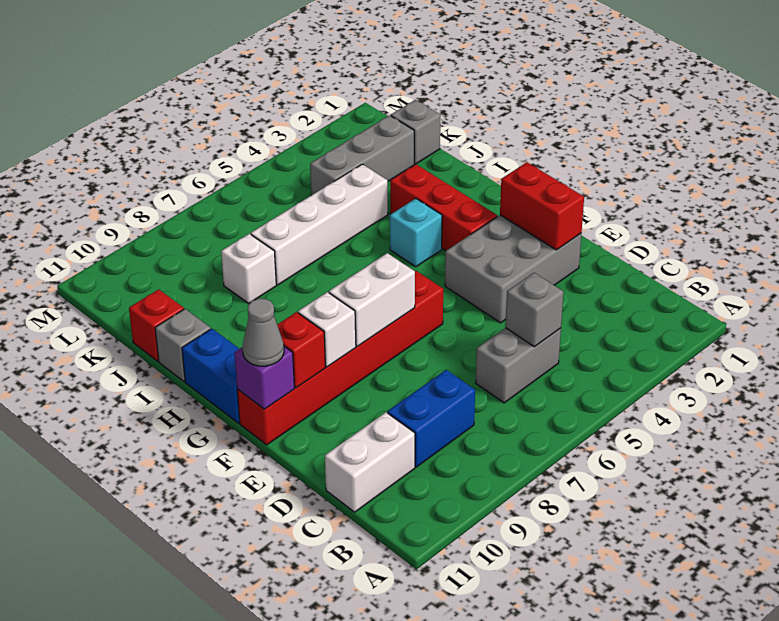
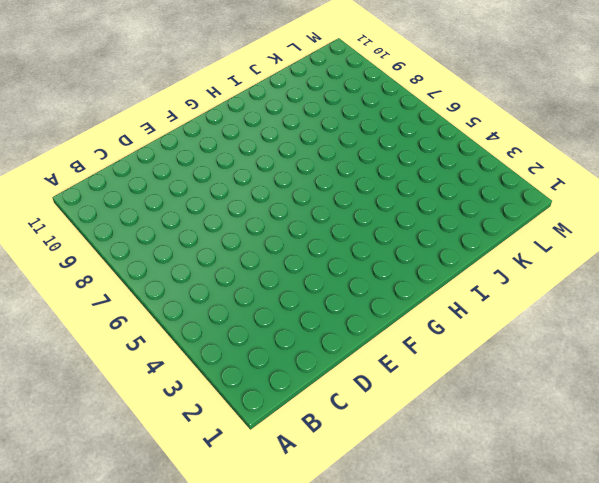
none -> grey brick C5:C6 level 1
none -> blue brick C8:C9 level 1
none -> white brick C10:C11 level 1

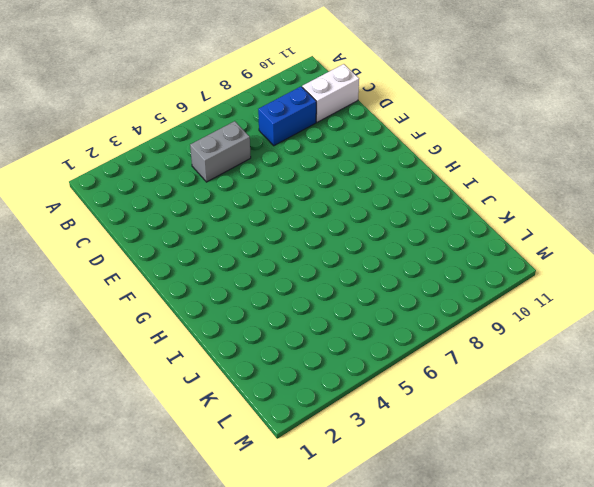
none -> grey brick E2:F4 level 1
none -> red brick F6:F11 level 1
none -> red brick G3:I3 level 1

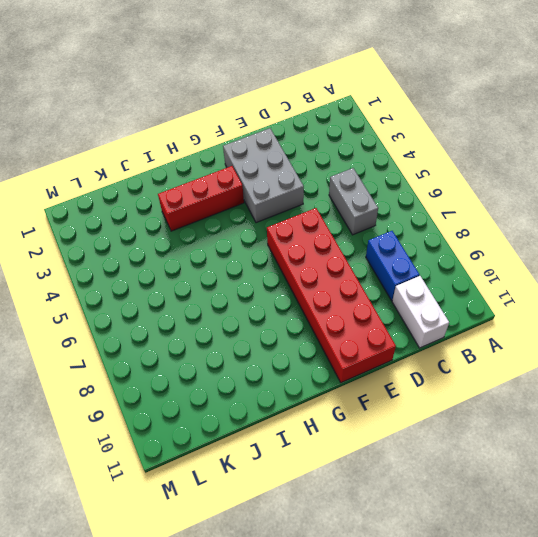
red brick E6:F11 level 1 -> red brick F6:F11 level 1
none -> blue brick G11:H11 level 1
none -> cyan brick H4 level 1
none -> grey brick I11 level 1

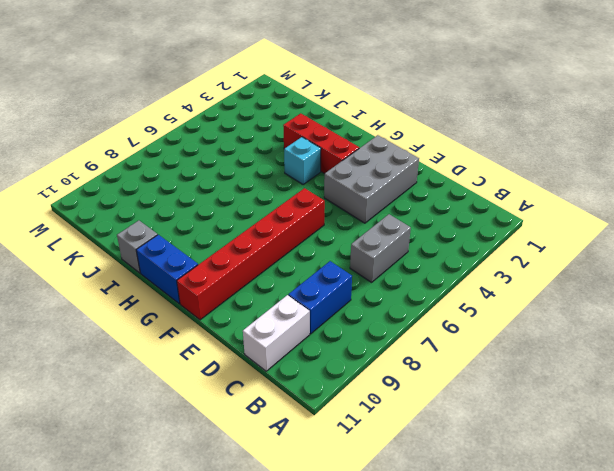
none -> white brick J4:J7 level 1
none -> white brick J8 level 1
none -> red brick J11 level 1

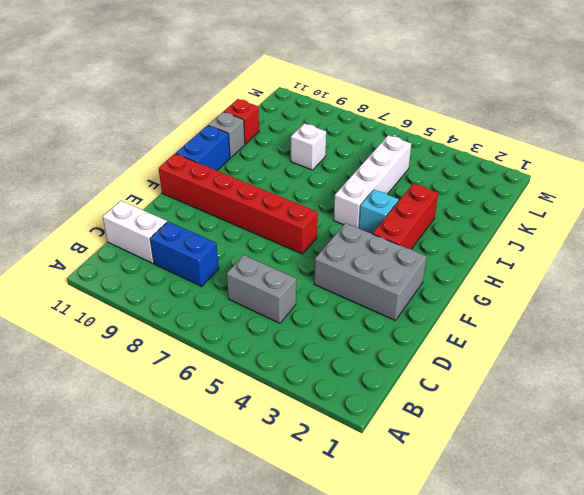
white brick H5:K5 level 1 -> white brick J4:J7 level 1
none -> grey brick K1 level 1
none -> grey brick K2:K4 level 1
none -> grey brick C5 level 2

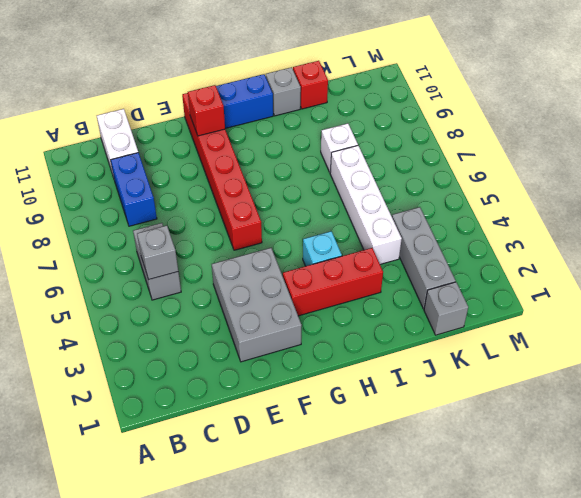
none -> red brick E2:F2 level 2
none -> white brick F7:F8 level 2
none -> white brick F9 level 2

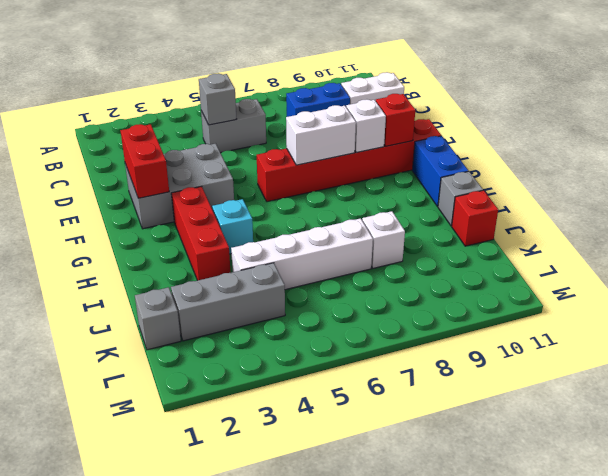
none -> purple brick F11 level 2
none -> grey cone F11 level 3

